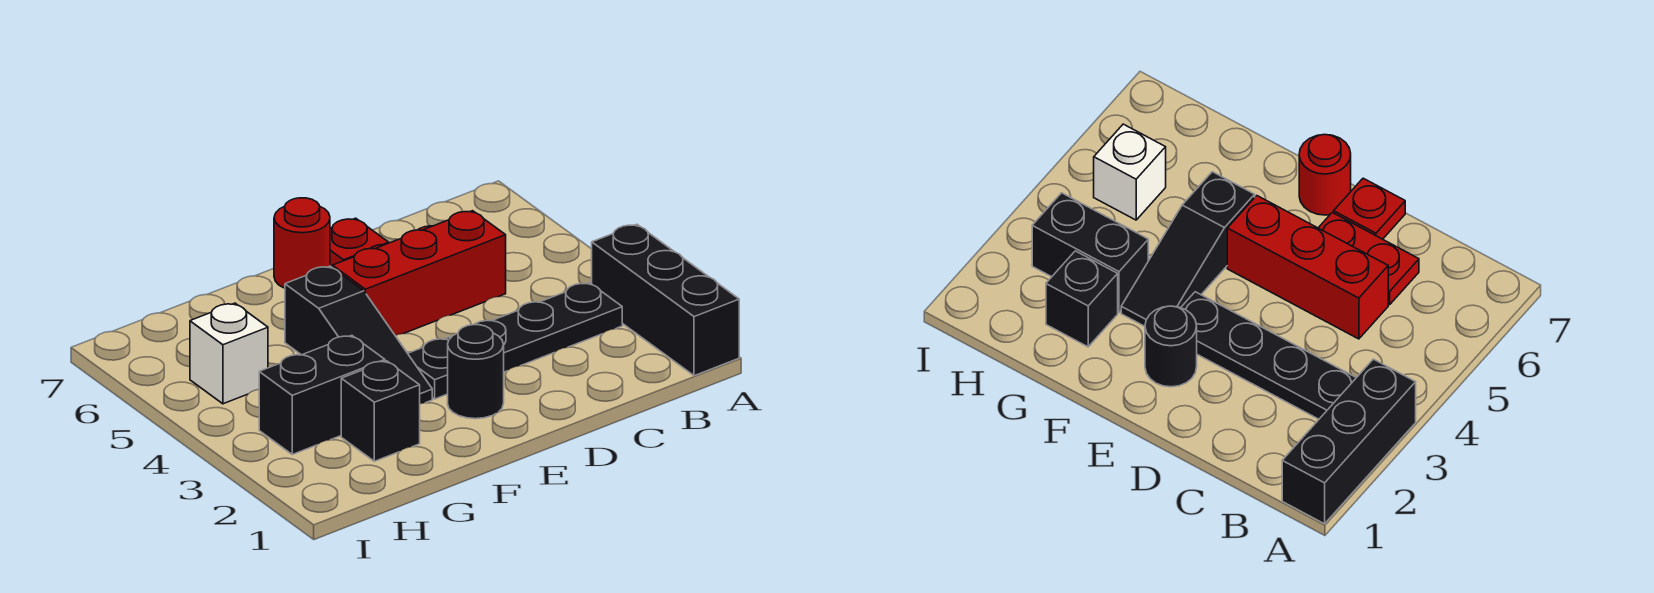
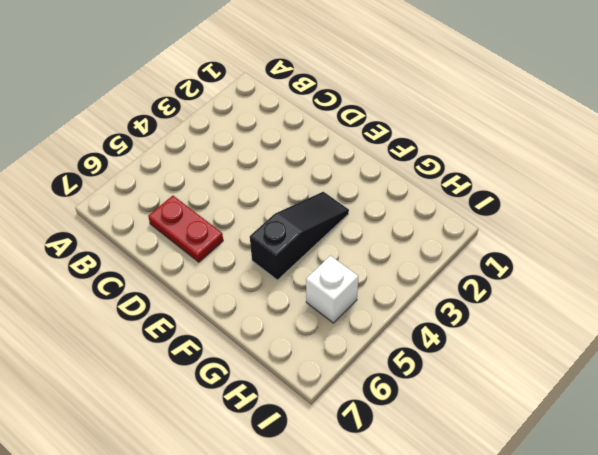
none -> black brick A1:A3 level 1
none -> black plate B3:E3 level 1

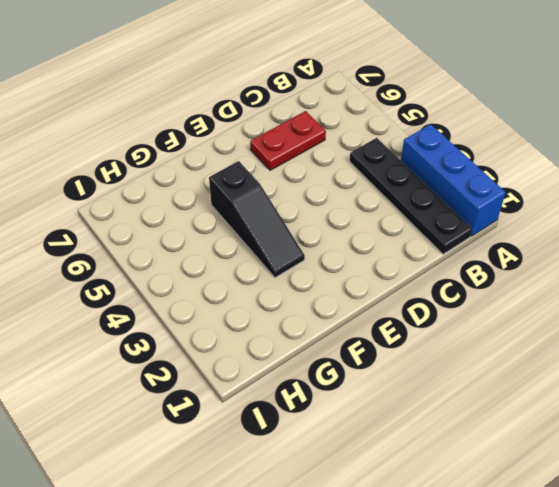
blue brick A1:A3 level 1 -> black brick A1:A3 level 1
black plate B1:B4 level 1 -> black plate B3:E3 level 1
none -> red brick C5:E5 level 1
none -> red plate D7 level 1

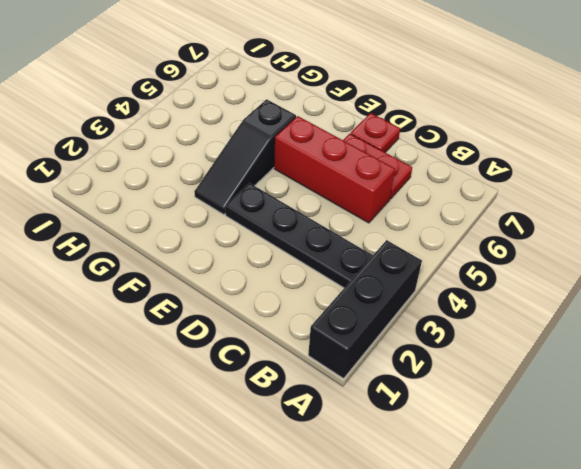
none -> black round brick E2 level 1
none -> red round brick E7 level 1

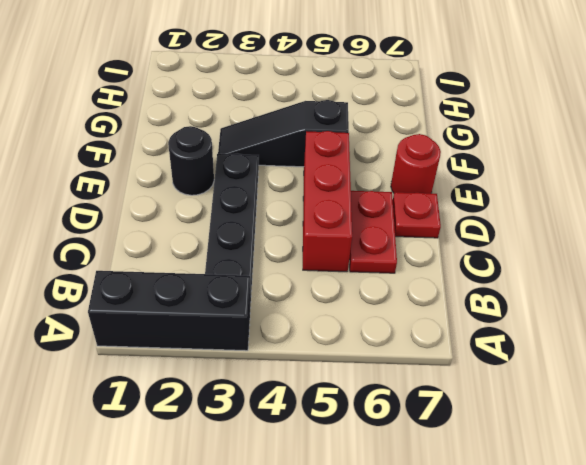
none -> black brick G2 level 1
none -> black brick G3:H3 level 1

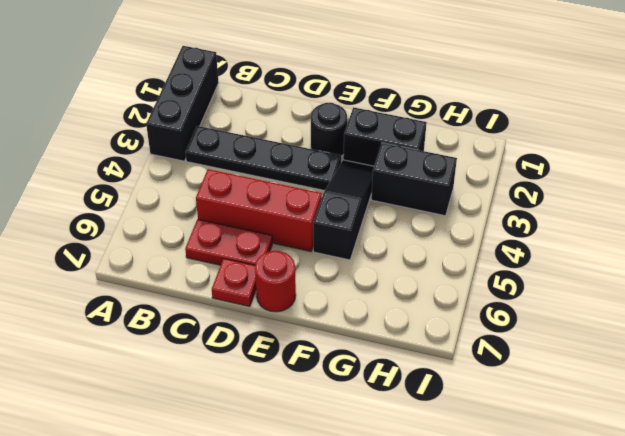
black brick F2:G2 level 1 -> black brick G2 level 1
none -> white brick H5 level 1

